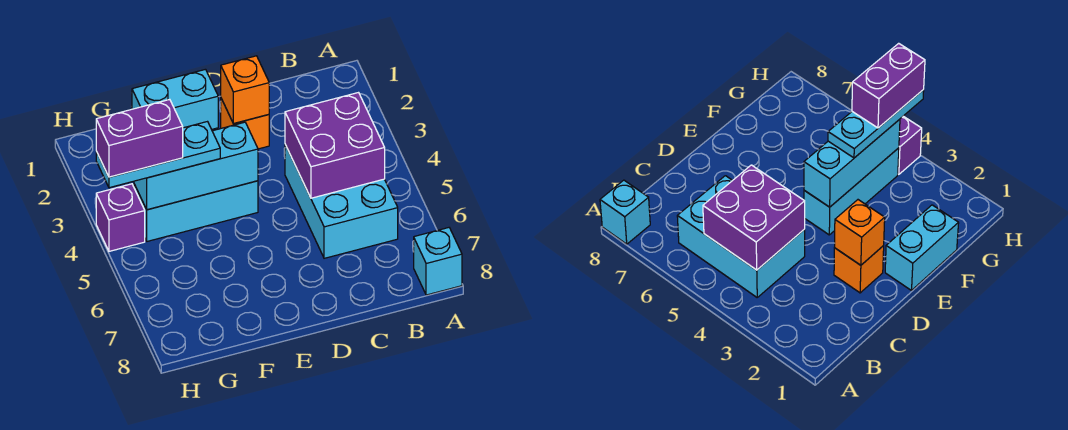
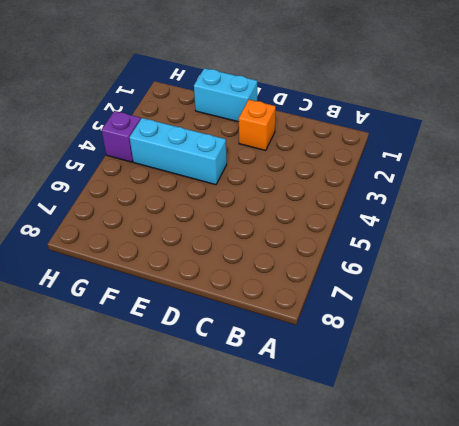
none -> cyan brick A8 level 1
none -> cyan brick B4:C6 level 1

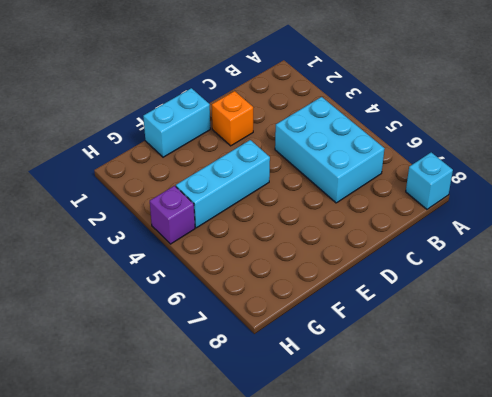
none -> purple brick B4:C5 level 2
none -> orange brick D2 level 2

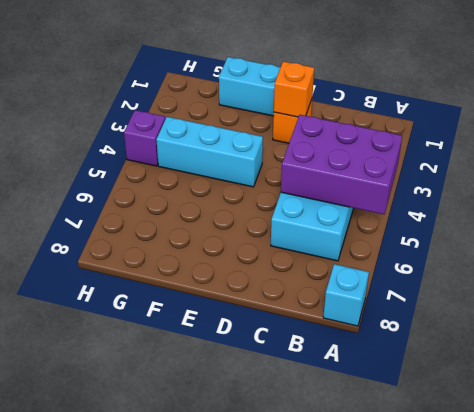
purple brick A4:C5 level 2 -> purple brick B4:C5 level 2
none -> cyan brick E4:G4 level 2
none -> cyan plate F4:H4 level 3

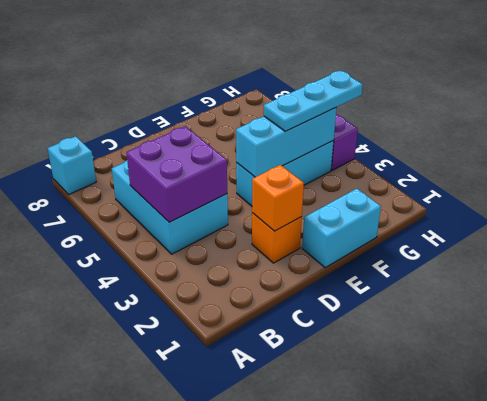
none -> purple brick G4:H4 level 4

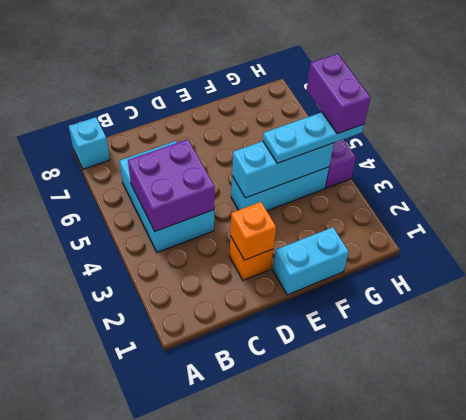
purple brick H4:H5 level 4 -> purple brick G4:H4 level 4

